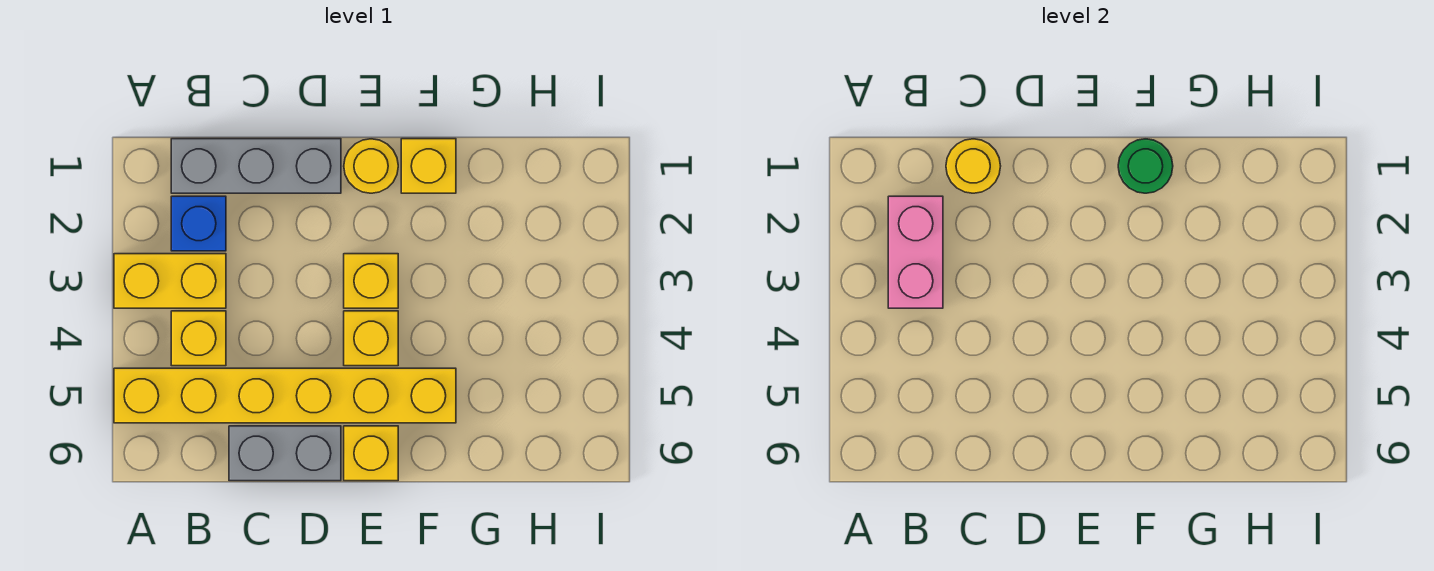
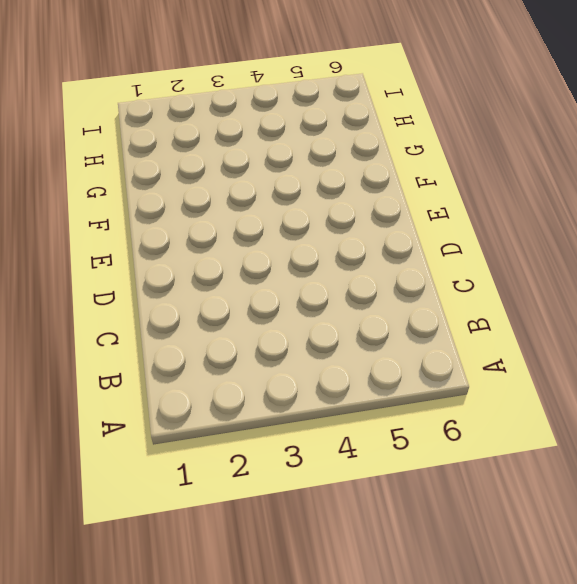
none -> yellow brick A3:B3 level 1
none -> yellow brick A5:F5 level 1
none -> grey brick B1:D1 level 1

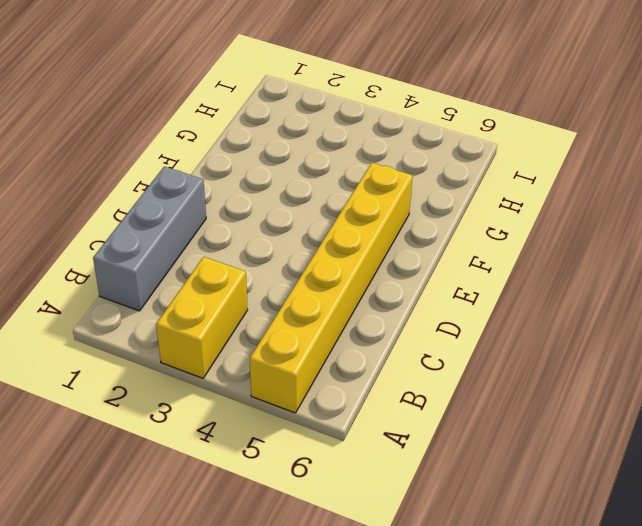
none -> blue brick B2 level 1
none -> yellow brick B4 level 1
none -> grey brick C6:D6 level 1

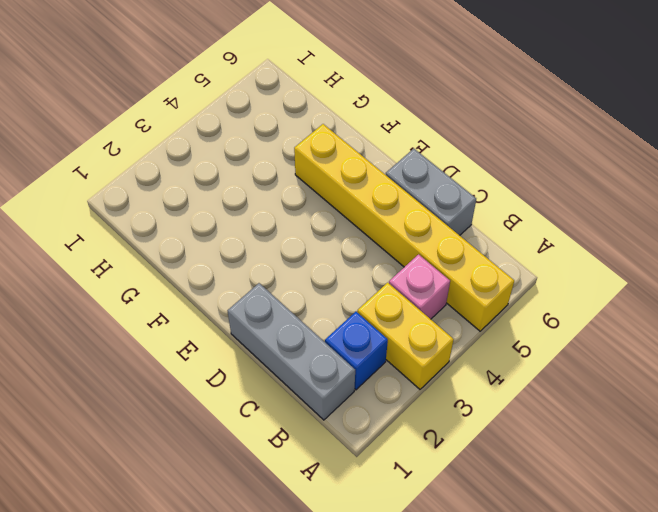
pink brick B4 level 1 -> yellow brick B4 level 1
none -> yellow round brick E1 level 1
none -> yellow brick E3 level 1
none -> yellow brick E4 level 1

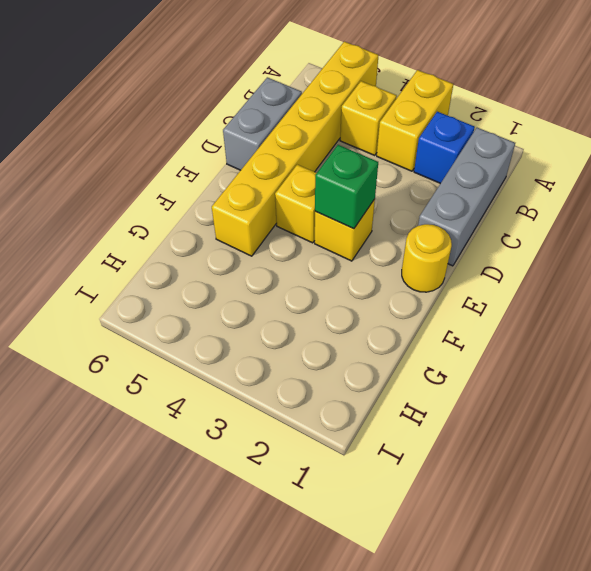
green brick E3 level 2 -> none
none -> yellow brick E6 level 1
none -> yellow brick F1 level 1
none -> pink brick B2:B3 level 2

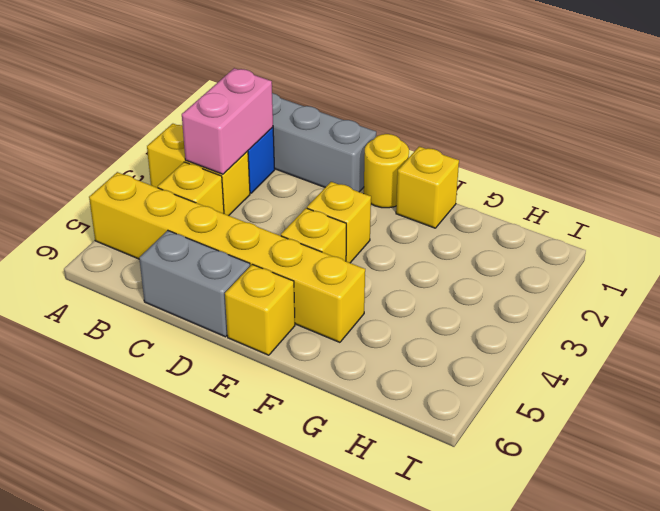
none -> yellow round brick C1 level 2
none -> green round brick F1 level 2

